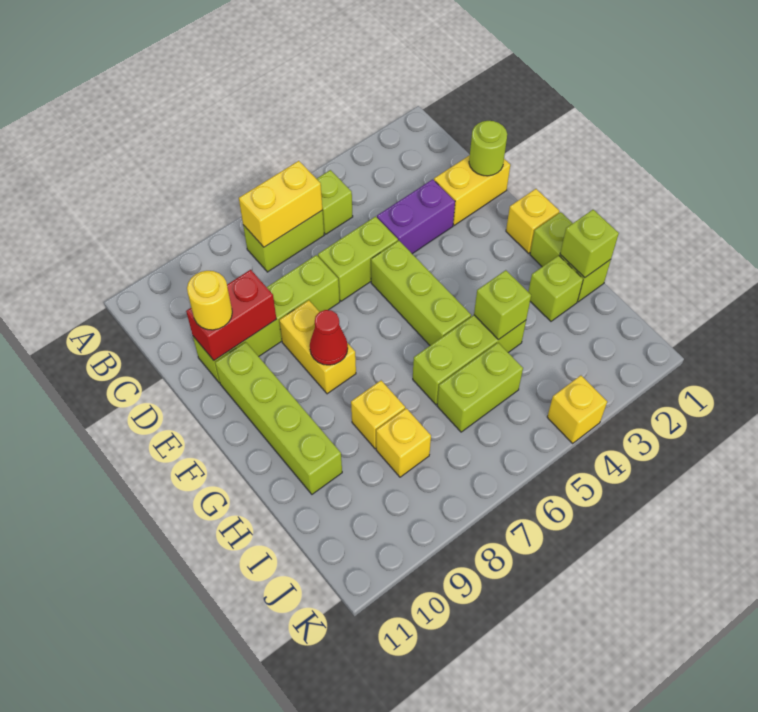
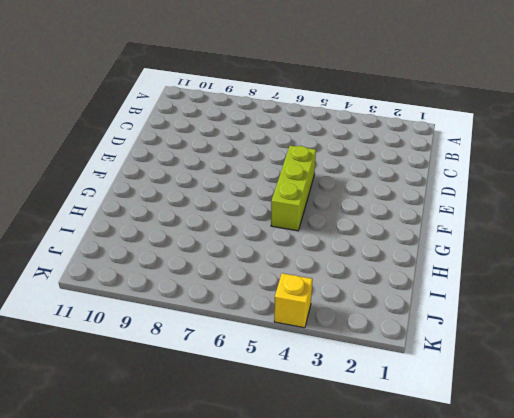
none -> lime brick B5 level 1
none -> lime brick B6:B7 level 1
none -> yellow brick D1:D2 level 1

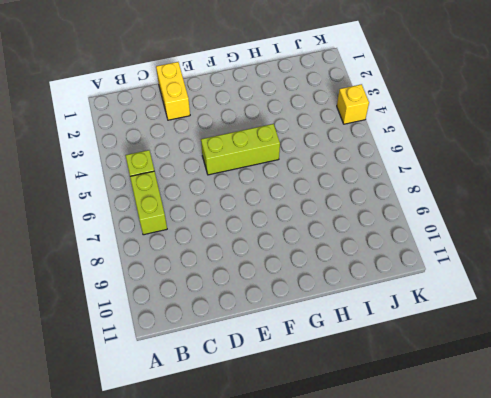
none -> purple brick D3:D4 level 1
none -> lime brick D5:D6 level 1
none -> lime brick D7:D10 level 1

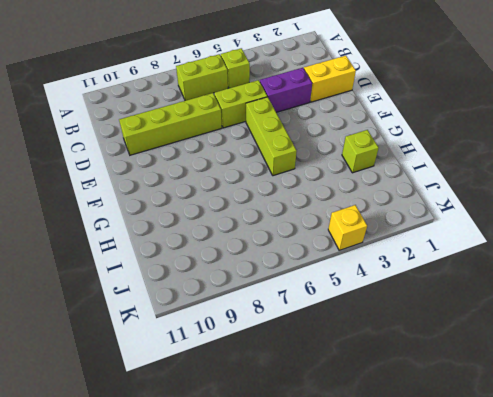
none -> yellow brick E8:F8 level 1
none -> lime brick E10:H10 level 1
none -> yellow brick F1 level 1

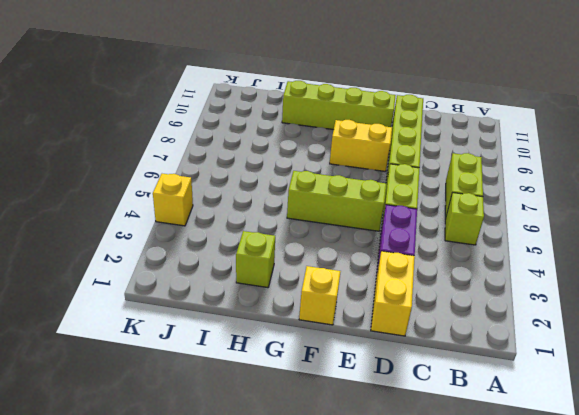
none -> lime brick G1:H1 level 1
none -> lime brick H4:H6 level 1
none -> yellow brick H8 level 1

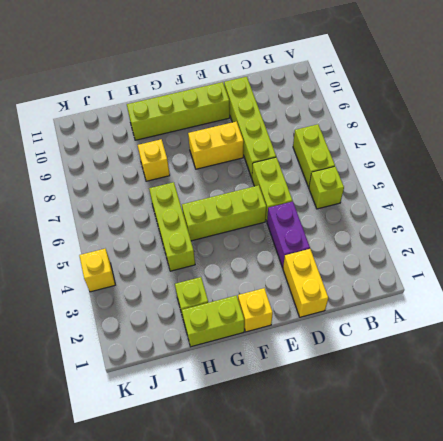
none -> lime brick I5:I6 level 1
none -> yellow brick I8 level 1
none -> yellow brick B6:B7 level 2

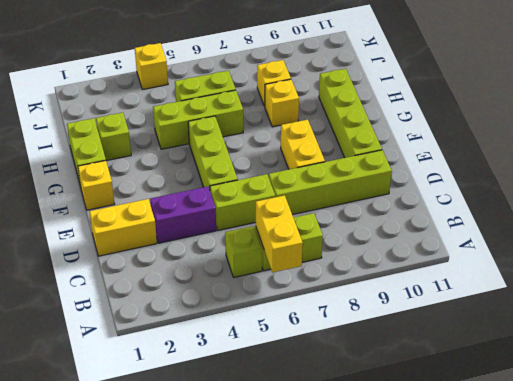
yellow brick A6:B6 level 2 -> yellow brick B6:B7 level 2
none -> lime round brick D1 level 2
none -> red brick D9:D10 level 2
none -> red cone F8 level 2

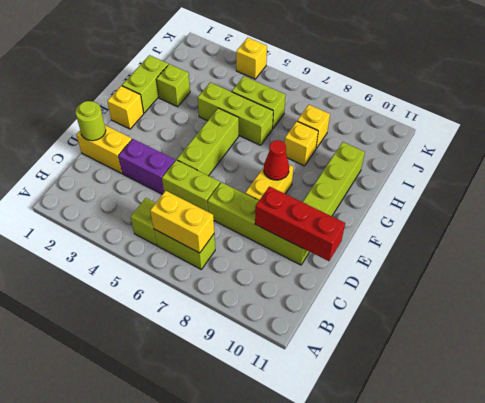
red brick D9:D11 level 2 -> red brick D9:D10 level 2
none -> lime brick H1 level 2
none -> lime brick H4 level 2
none -> yellow round brick D10 level 3

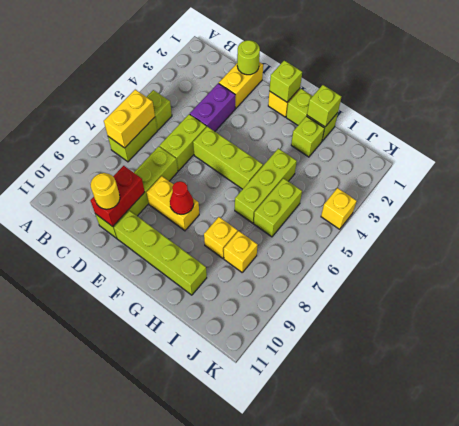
lime brick F1 level 2 -> lime brick H4 level 2

